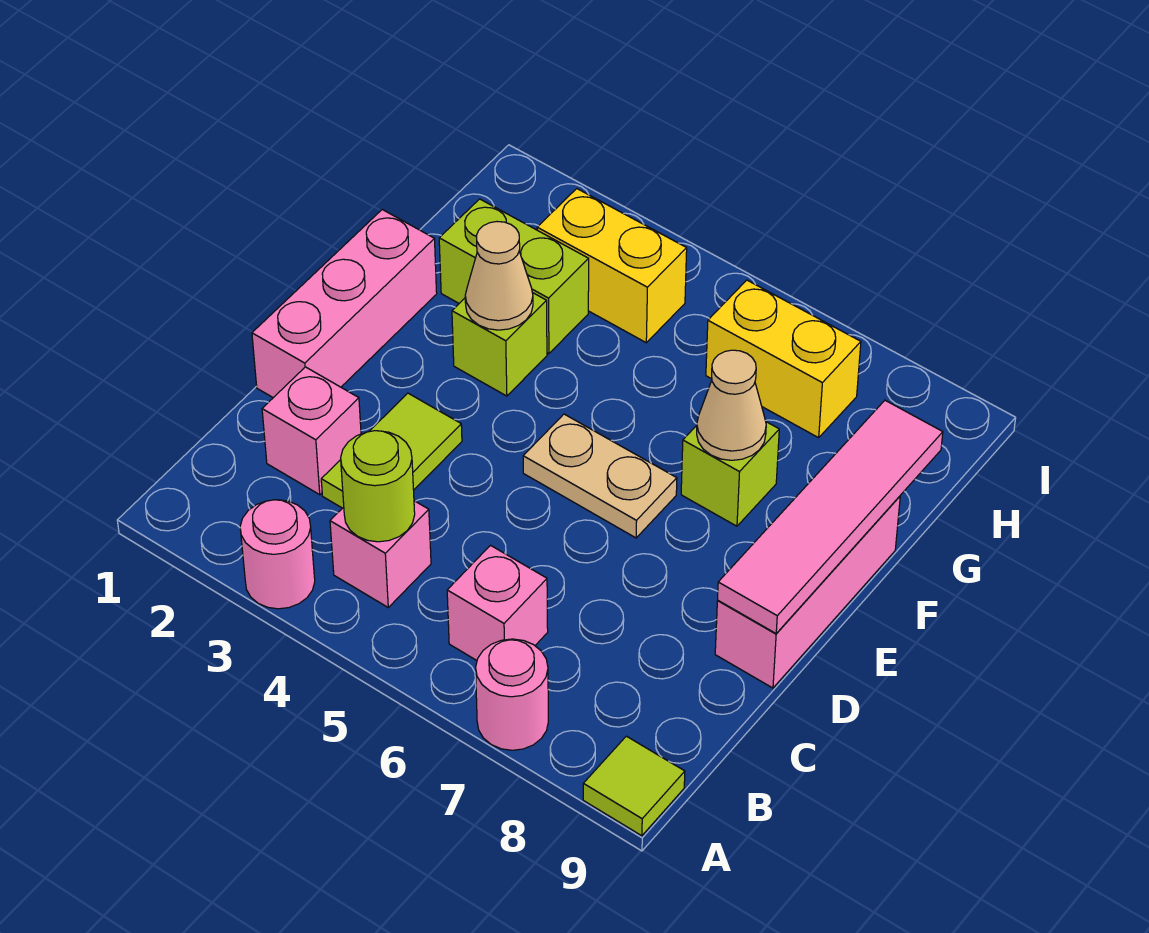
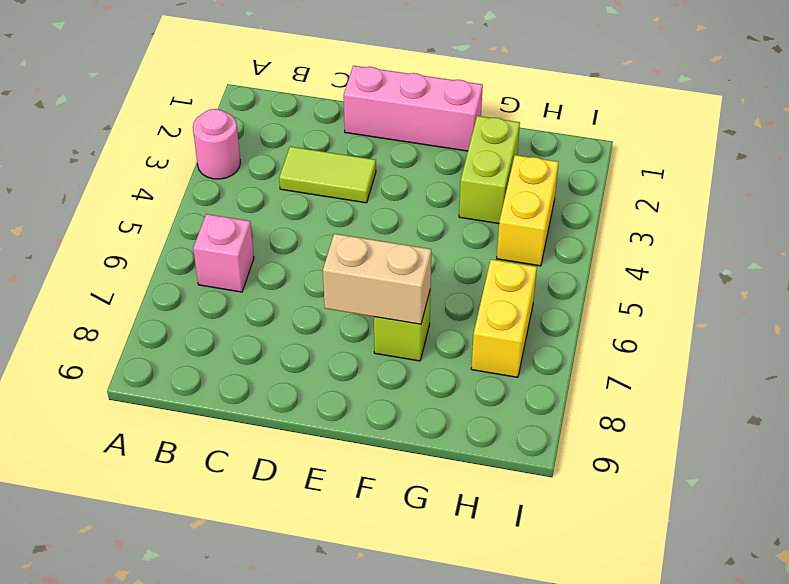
tan brick E7:F7 level 2 -> tan cone F7 level 2
none -> pink round brick A7 level 1
none -> lime tile A9 level 1
none -> pink brick B4 level 1

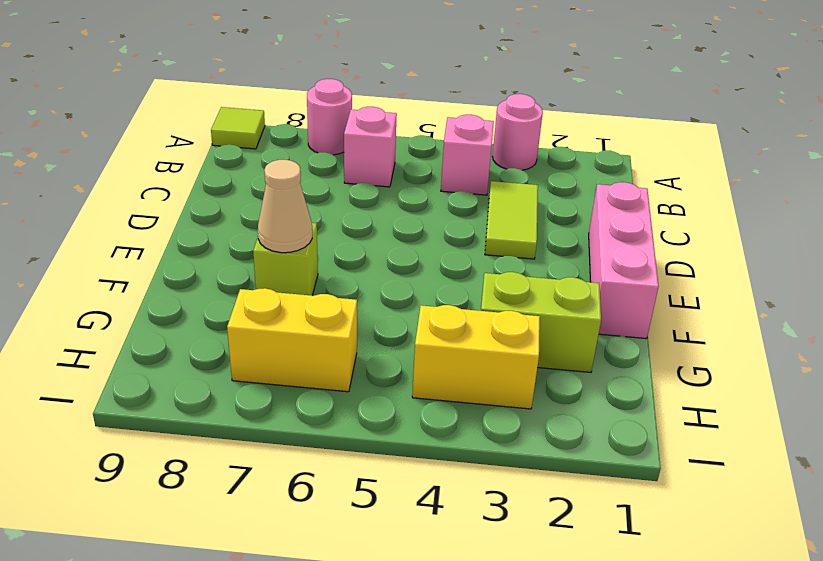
none -> pink brick C2 level 1
none -> pink brick D9:F9 level 1
none -> tan plate E5:E6 level 1

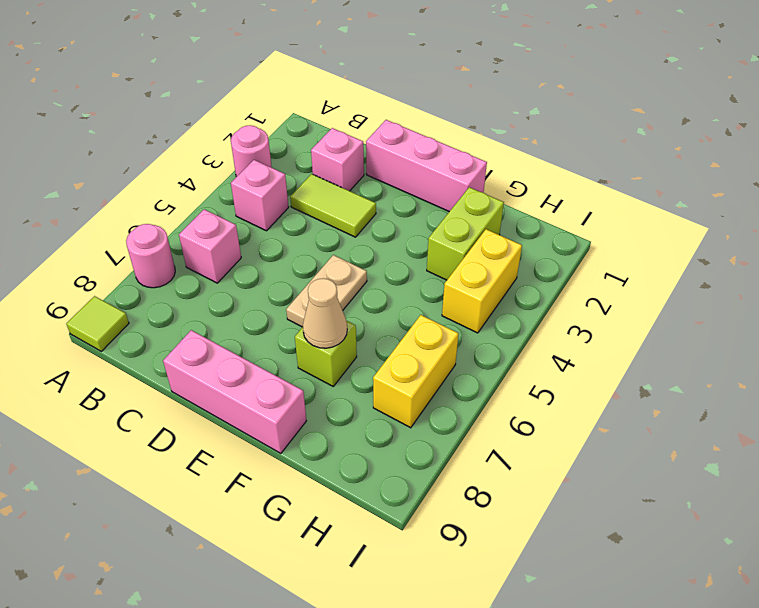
none -> lime brick F3 level 1
none -> lime round brick B4 level 2
none -> pink tile D9:G9 level 2

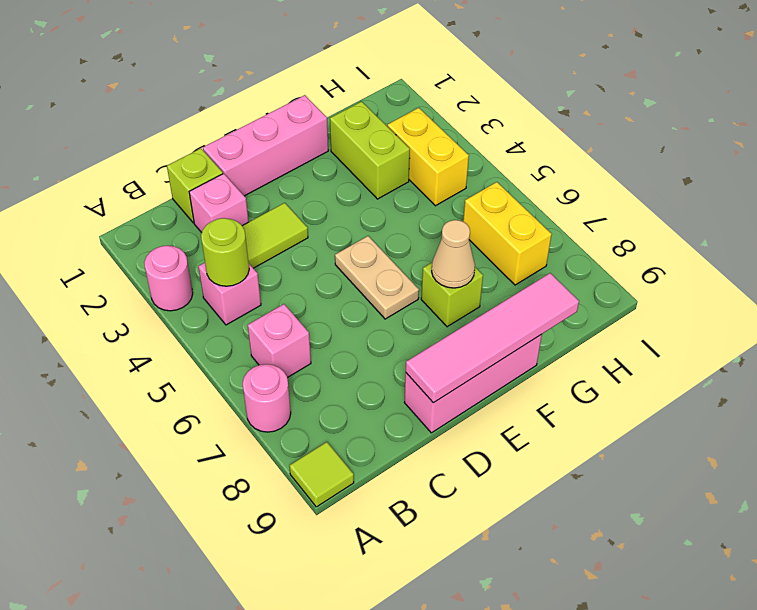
lime brick C1 level 1 -> lime brick F3 level 1
none -> tan cone F3 level 2

